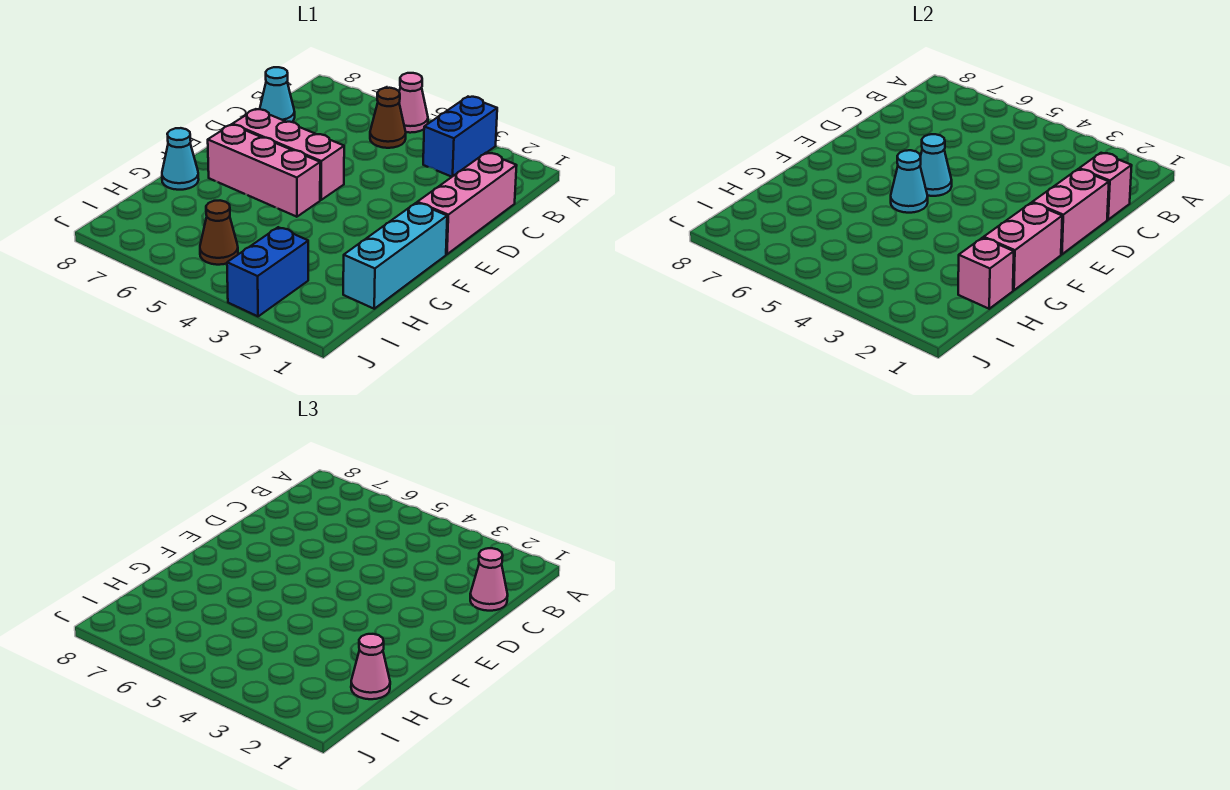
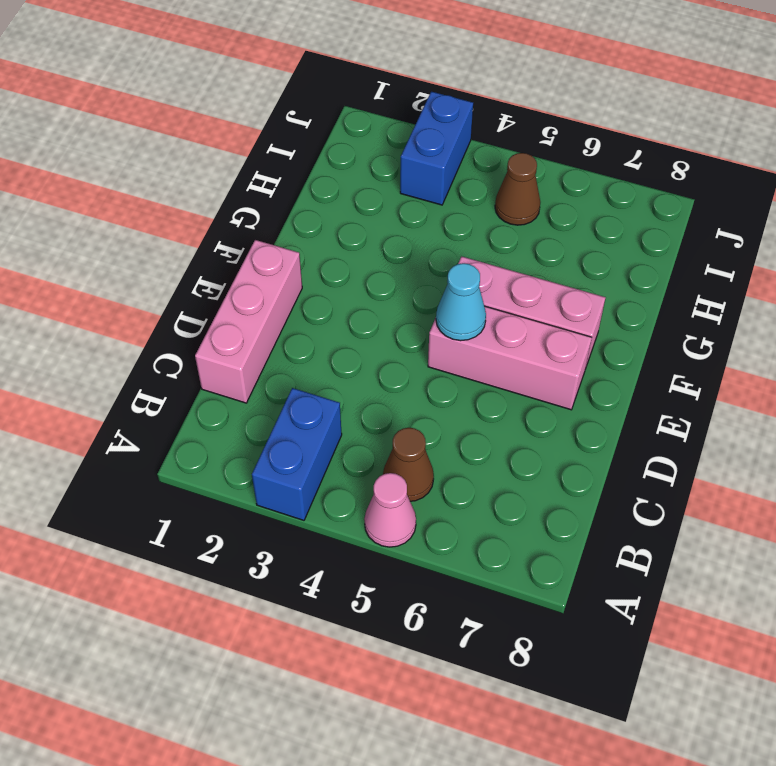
none -> cyan cone C8 level 1
none -> cyan brick F1:H1 level 1
none -> cyan cone G8 level 1

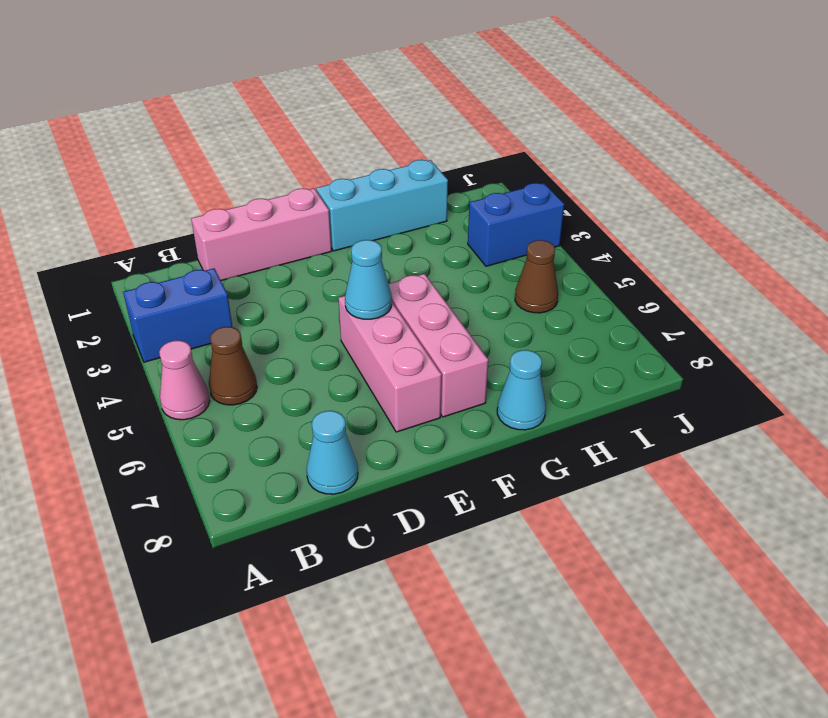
none -> pink brick C1 level 2
none -> pink brick D1:E1 level 2
none -> pink brick F1:G1 level 2

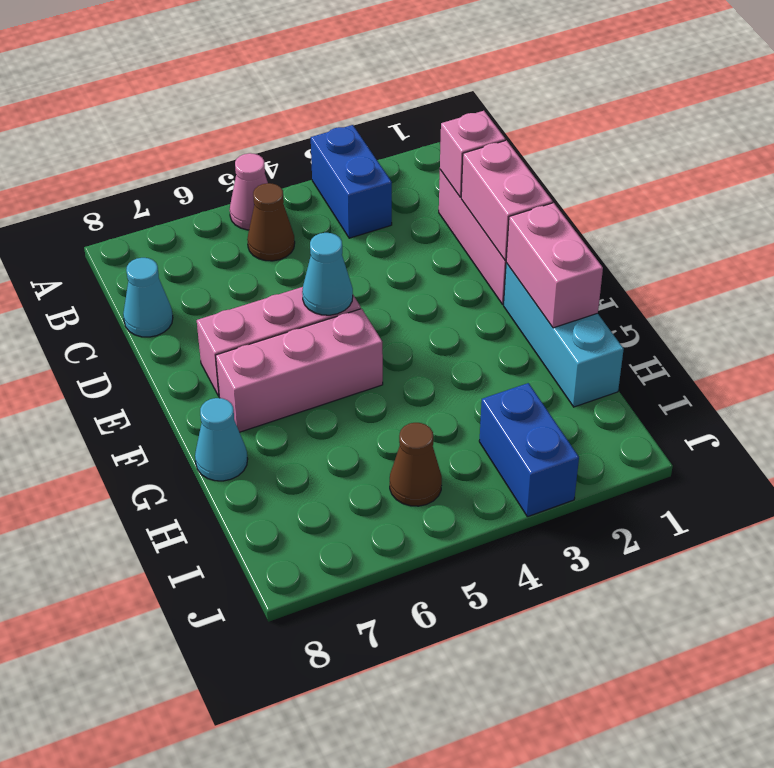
none -> cyan cone F5 level 2
none -> pink brick H1 level 2
none -> pink cone C1 level 3

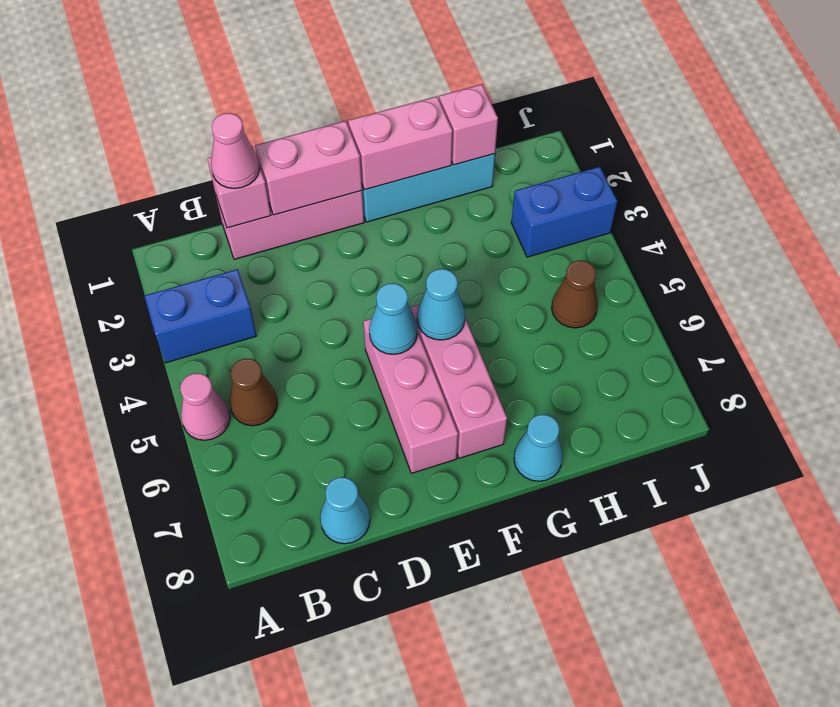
none -> pink cone H1 level 3

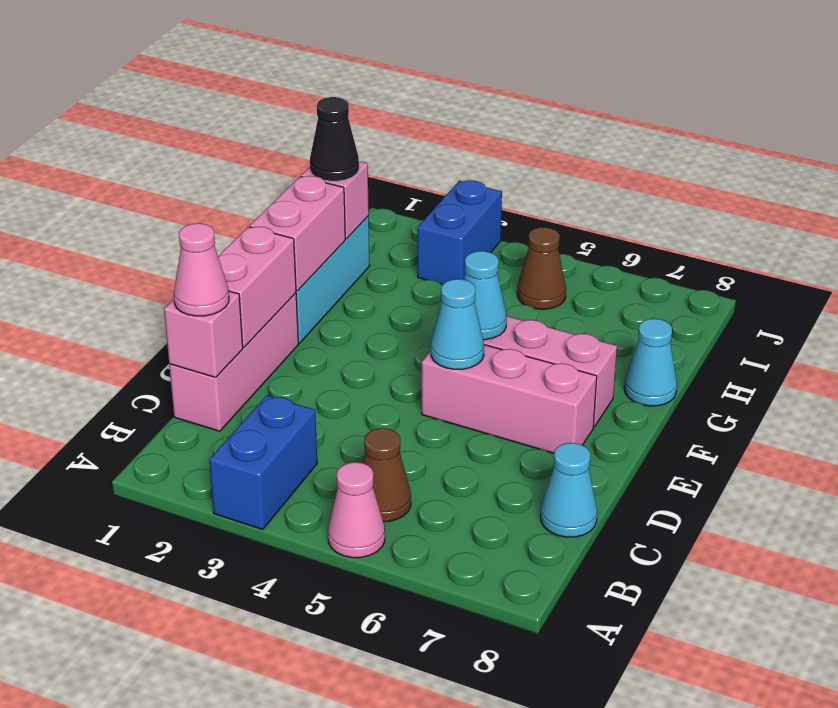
black cone H1 level 3 -> pink cone H1 level 3

